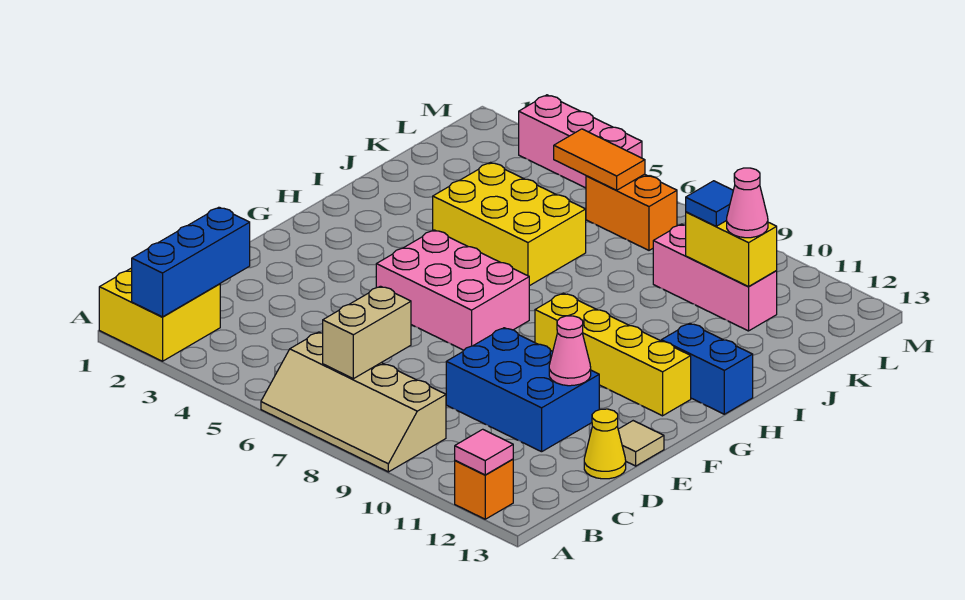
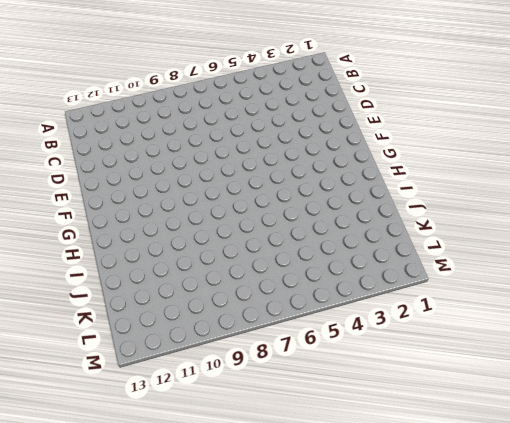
none -> yellow brick A1:B2 level 1
none -> tan slope A6:B9 level 1 top B
none -> orange brick A12 level 1

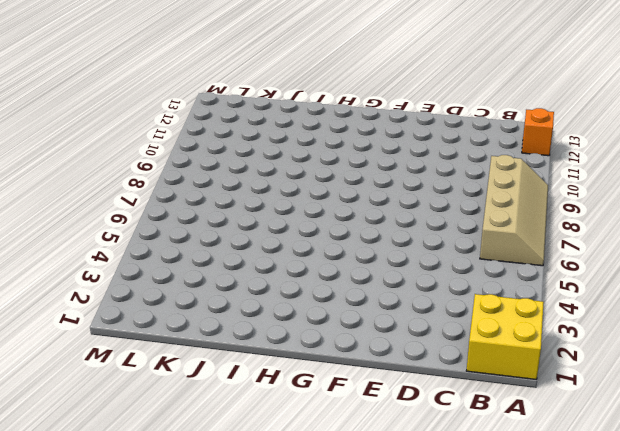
none -> blue brick D9:E11 level 1
none -> yellow cone D13 level 1
none -> tan tile E13 level 1

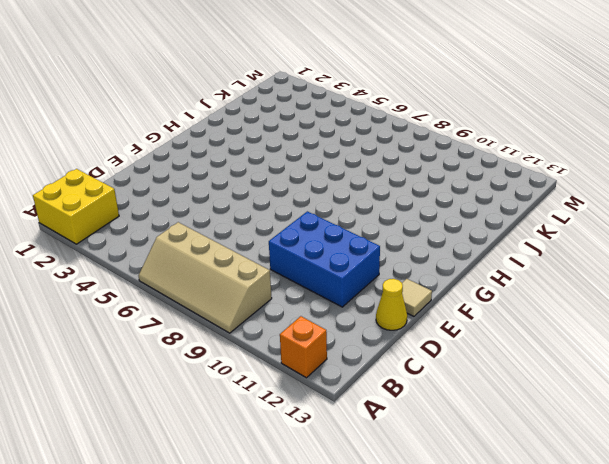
none -> pink brick F5:G7 level 1
none -> yellow brick G9:G12 level 1
none -> blue brick H12:H13 level 1

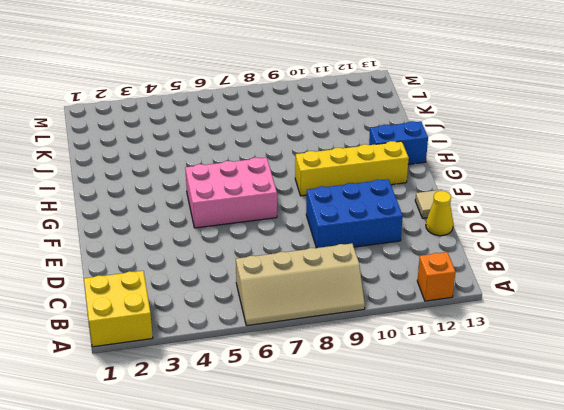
none -> yellow brick I4:J6 level 1
none -> pink brick K9:K11 level 1
none -> orange brick L6:L7 level 1

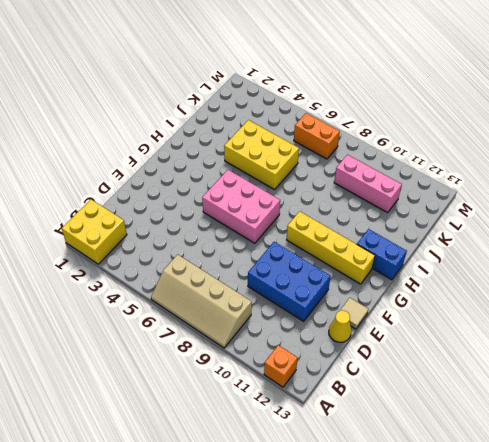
none -> pink brick M3:M5 level 1
none -> blue brick A2:C2 level 2
none -> pink tile A12 level 2

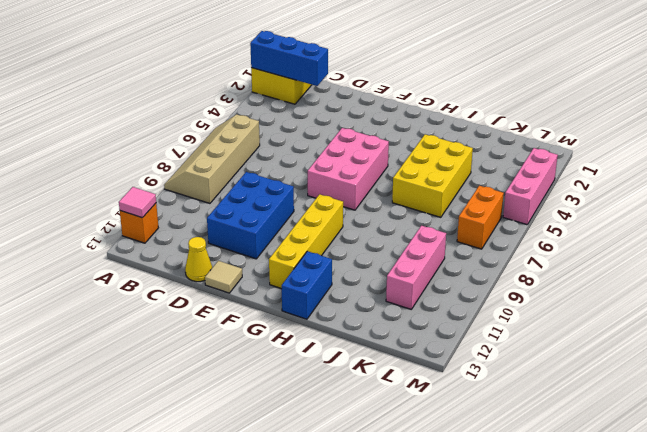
none -> tan brick B7:C7 level 2
none -> pink cone E11 level 2
none -> yellow brick K10:K11 level 2

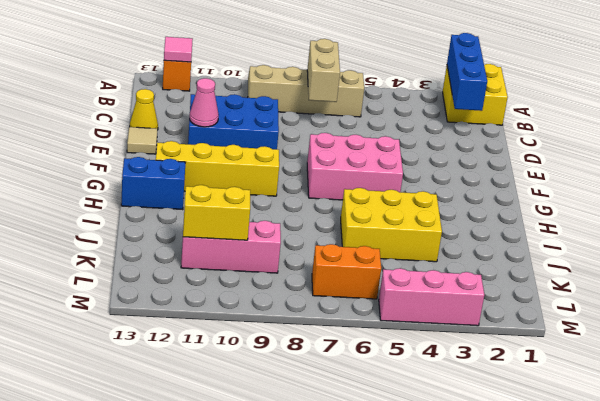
none -> orange tile L5:L6 level 2
none -> blue tile K10 level 3
none -> pink cone K11 level 3

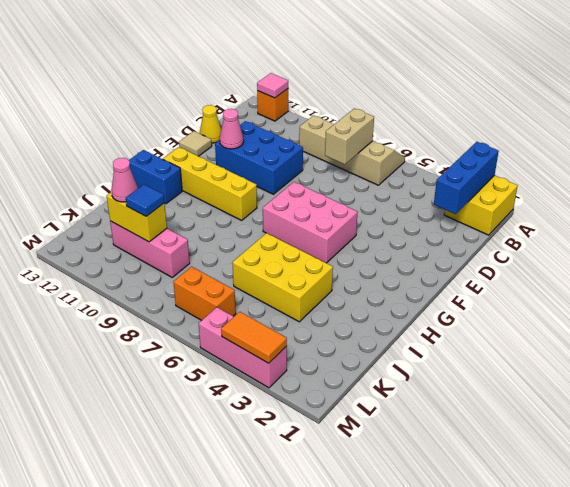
orange tile M3:M4 level 2 -> orange tile L5:L6 level 2

